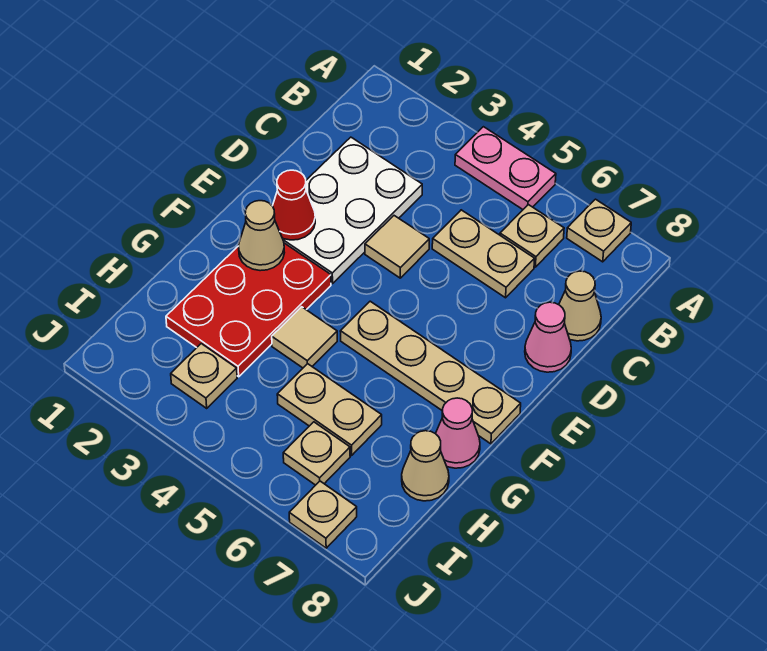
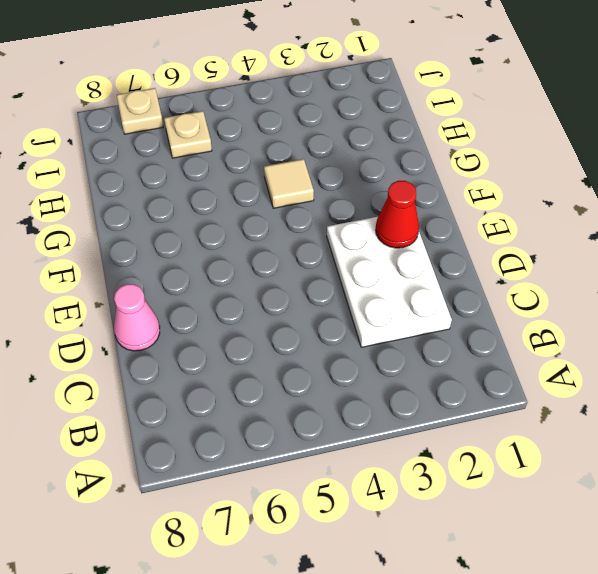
none -> pink plate A4:A5 level 1
none -> tan plate A7 level 1
none -> tan plate B6 level 1

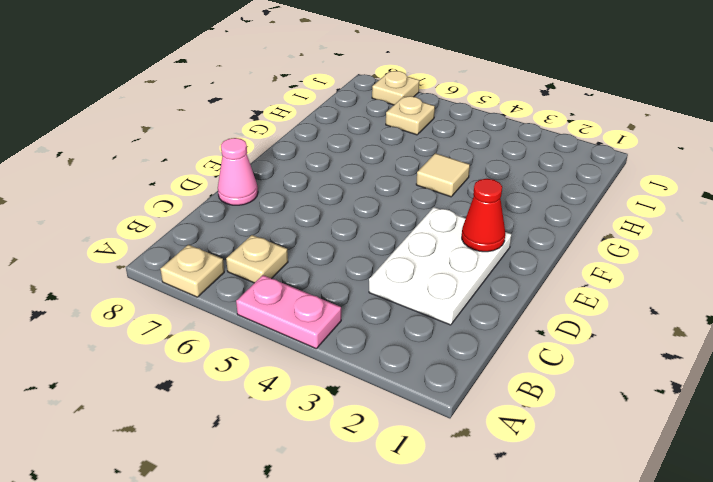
none -> tan plate C5:C6 level 1
none -> tan cone C8 level 1
none -> tan tile D4 level 1

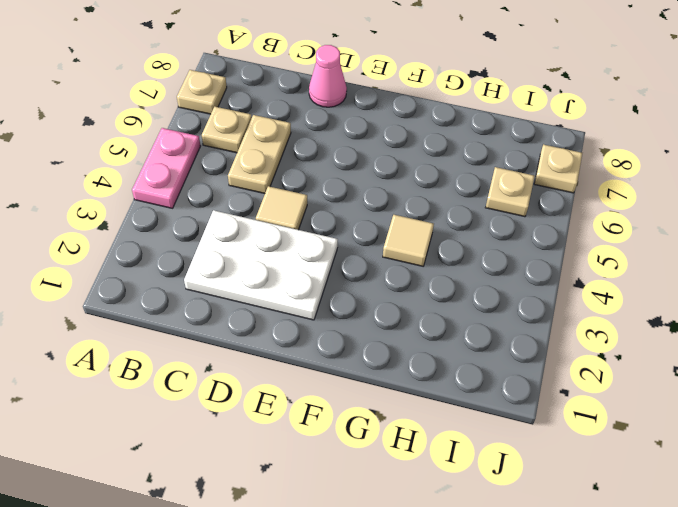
none -> tan cone C8 level 1
none -> red plate F2:H3 level 1
none -> tan plate F5:F8 level 1

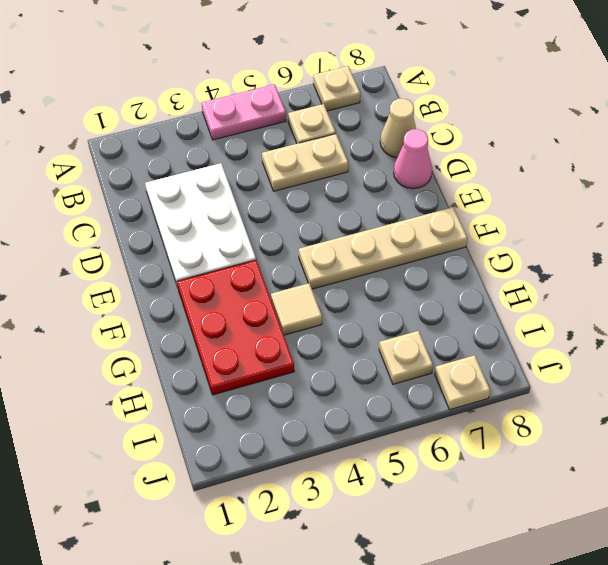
none -> tan tile D4 level 1
none -> pink cone G8 level 1
none -> tan plate H5:H6 level 1

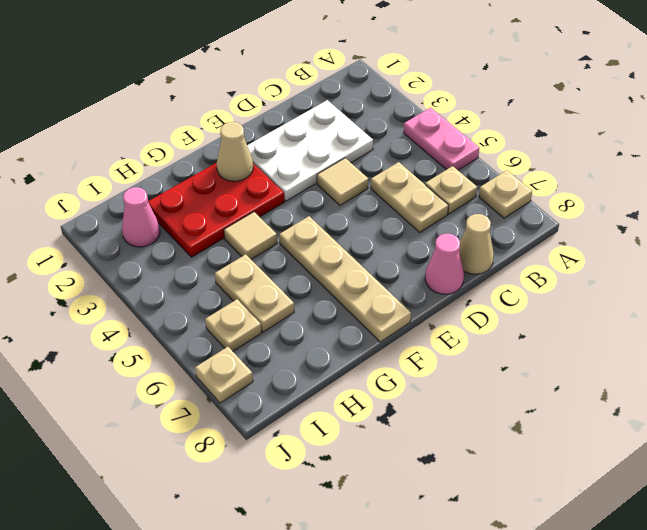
pink cone I2 level 1 -> pink cone G8 level 1
none -> tan cone H8 level 1
none -> tan plate I3 level 1
none -> red cone E2 level 2

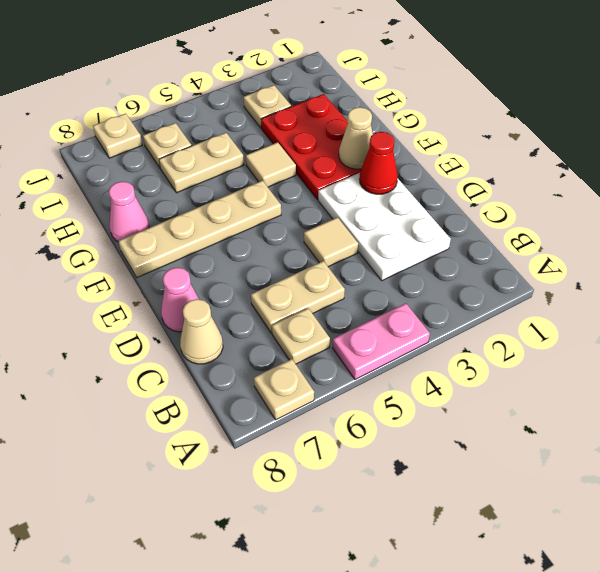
none -> tan cone H8 level 1

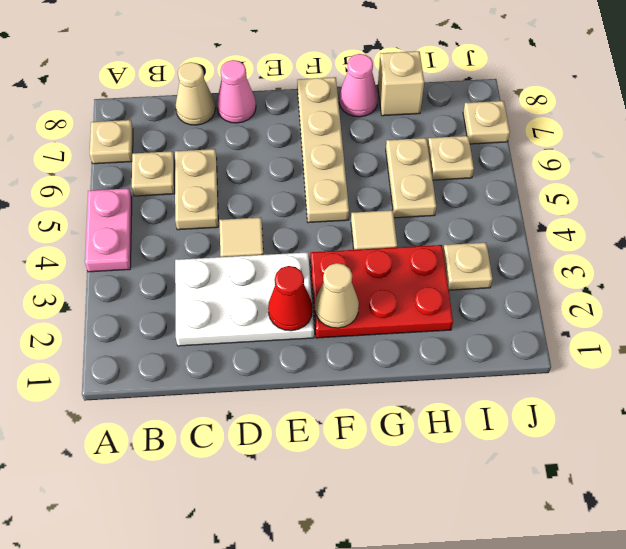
tan brick H8 level 1 -> tan cone H8 level 1

